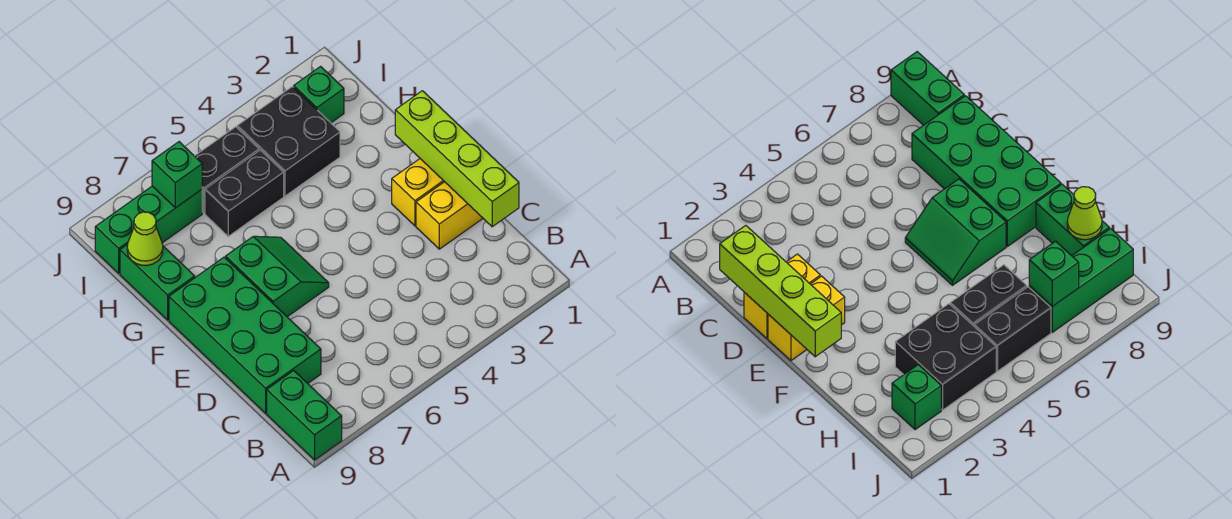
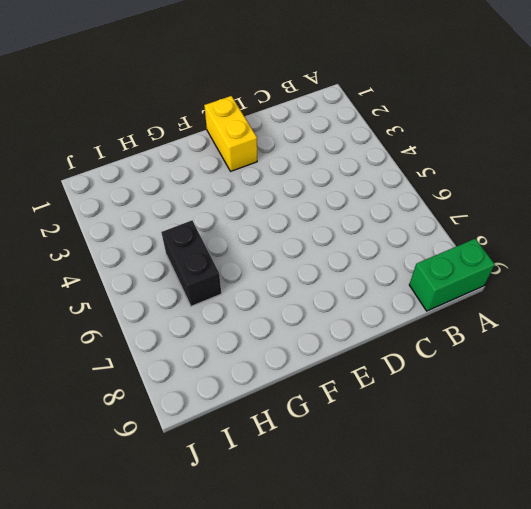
none -> green brick C8:F9 level 1
none -> yellow brick D1:D2 level 1
none -> green slope E6:F7 level 1 top 7

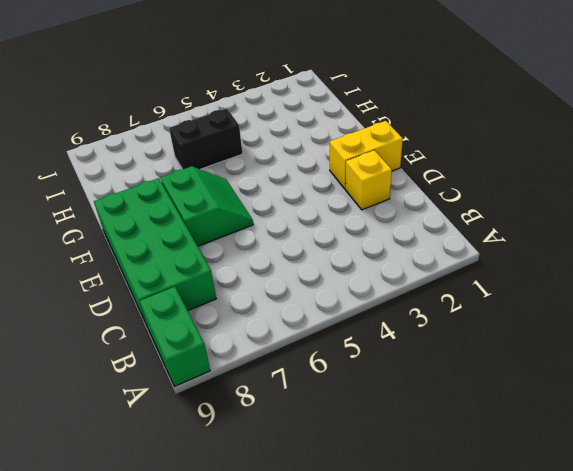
yellow brick D2 level 1 -> yellow brick D1:D2 level 1
none -> green brick G9:H9 level 1
none -> black brick H3:I4 level 1
none -> green brick I2 level 1

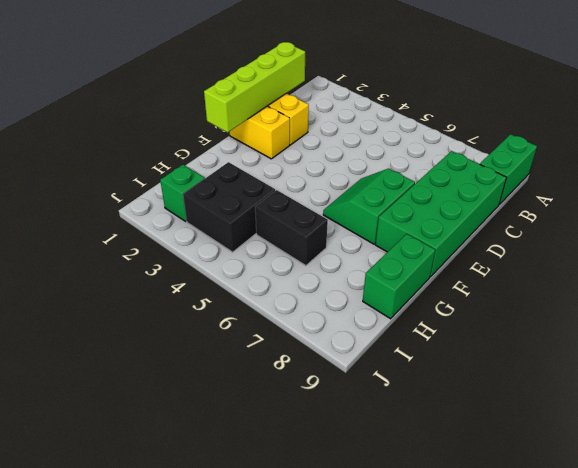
none -> black brick I5:I6 level 1
none -> green brick I7:I9 level 1
none -> lime cone H9 level 2

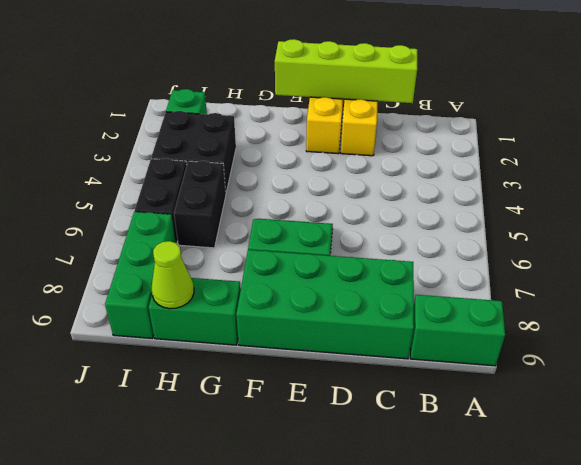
none -> green brick I7 level 2

